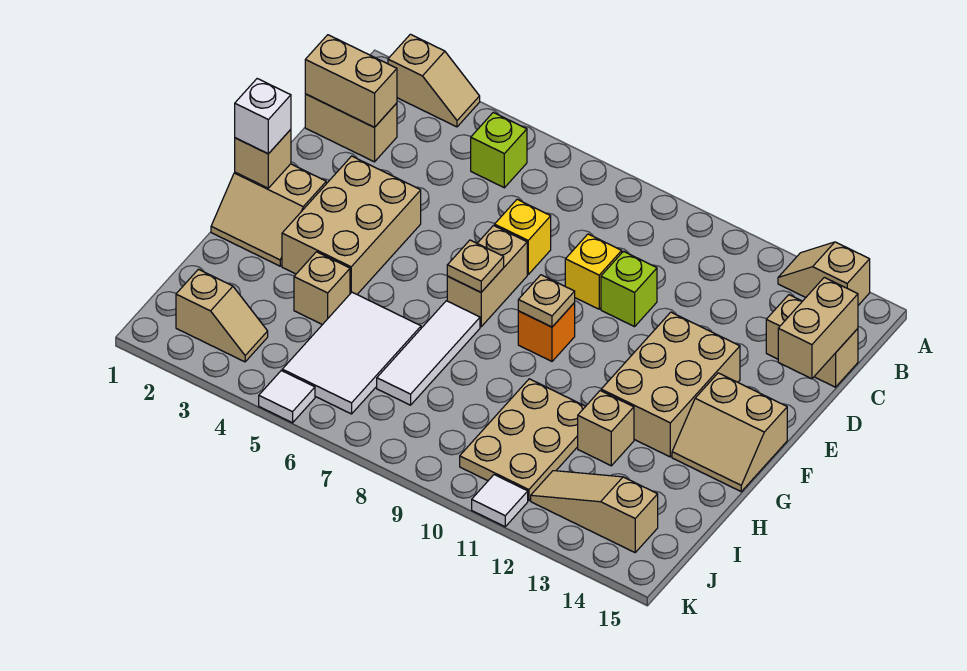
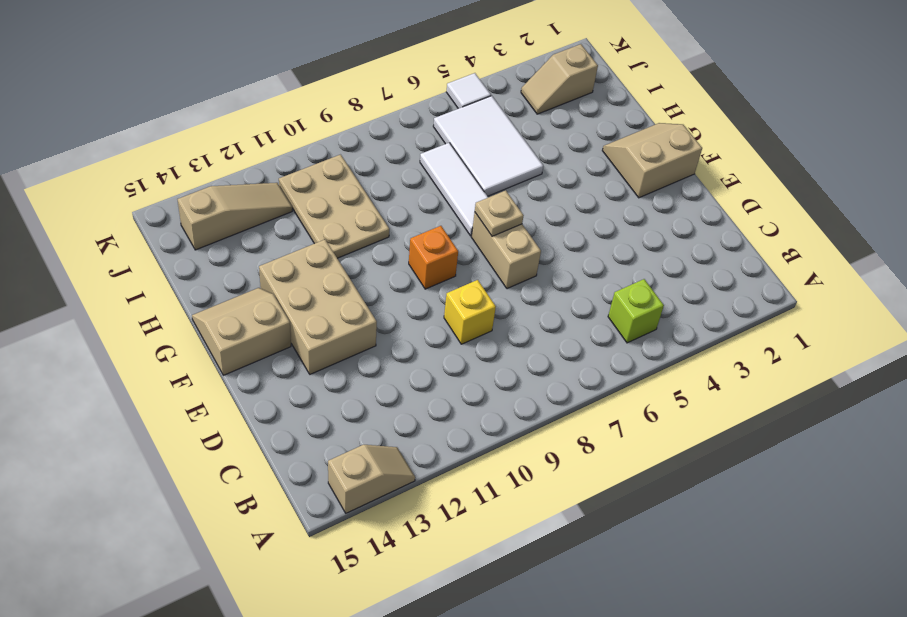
none -> tan slope A2:A3 level 1 top 2
none -> tan brick C1:C2 level 1
none -> tan brick C14:C15 level 1

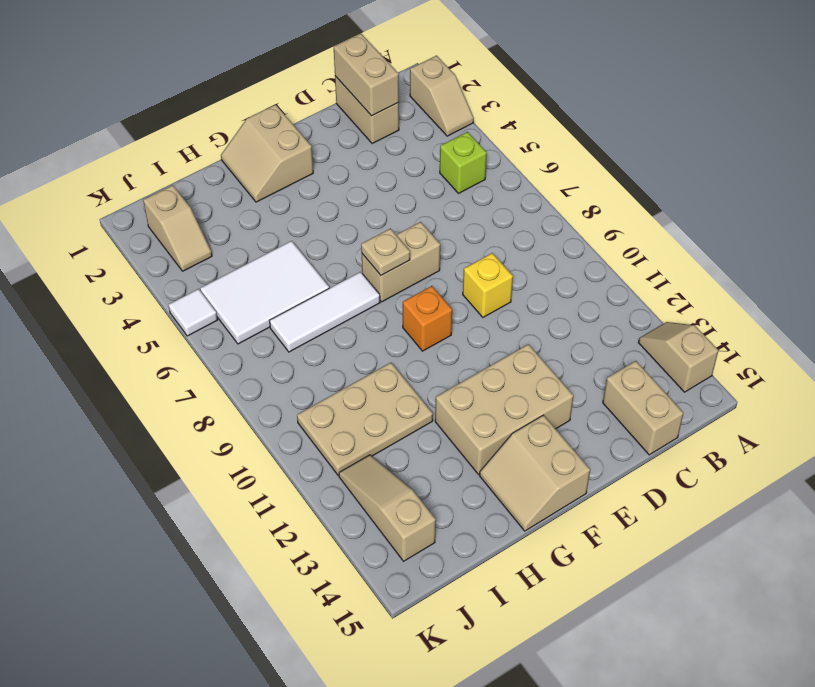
none -> yellow brick D7 level 1
none -> lime brick D10 level 1
none -> tan brick E3:G4 level 1

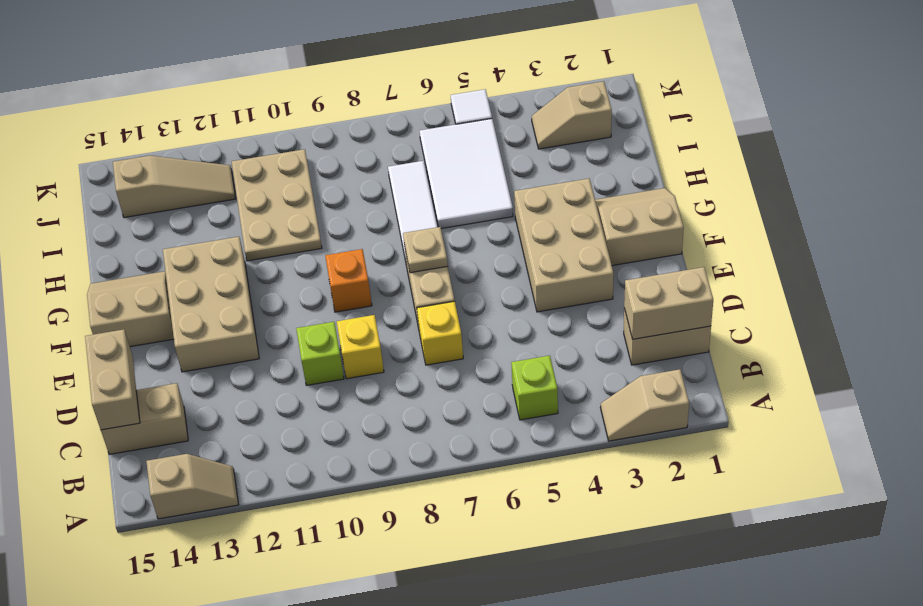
none -> tan brick H4 level 1
none -> tan brick H12 level 1
none -> white tile K11 level 1

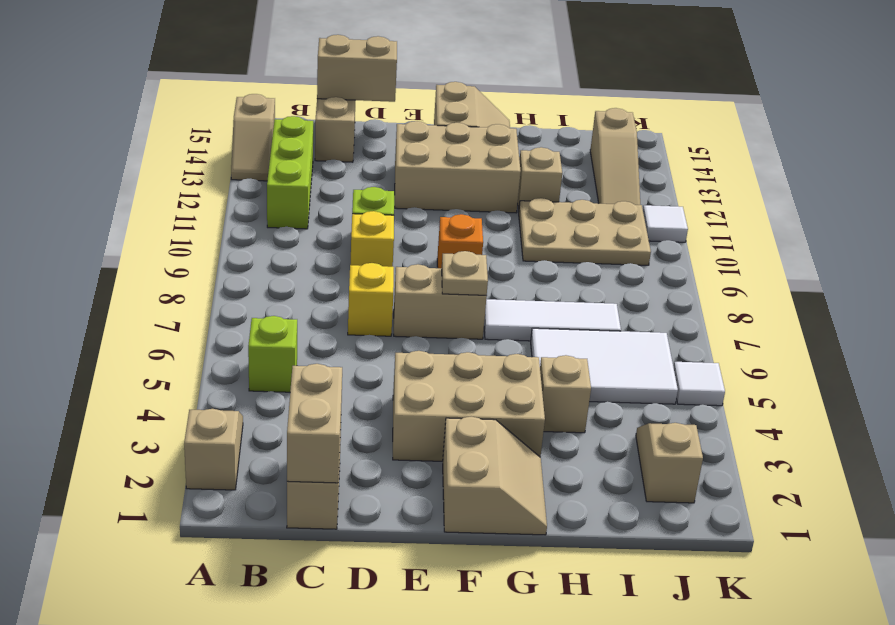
lime brick B11:B13 level 1 -> none
none -> tan brick F1 level 2
none -> tan plate F9 level 2
none -> white brick F1 level 3

